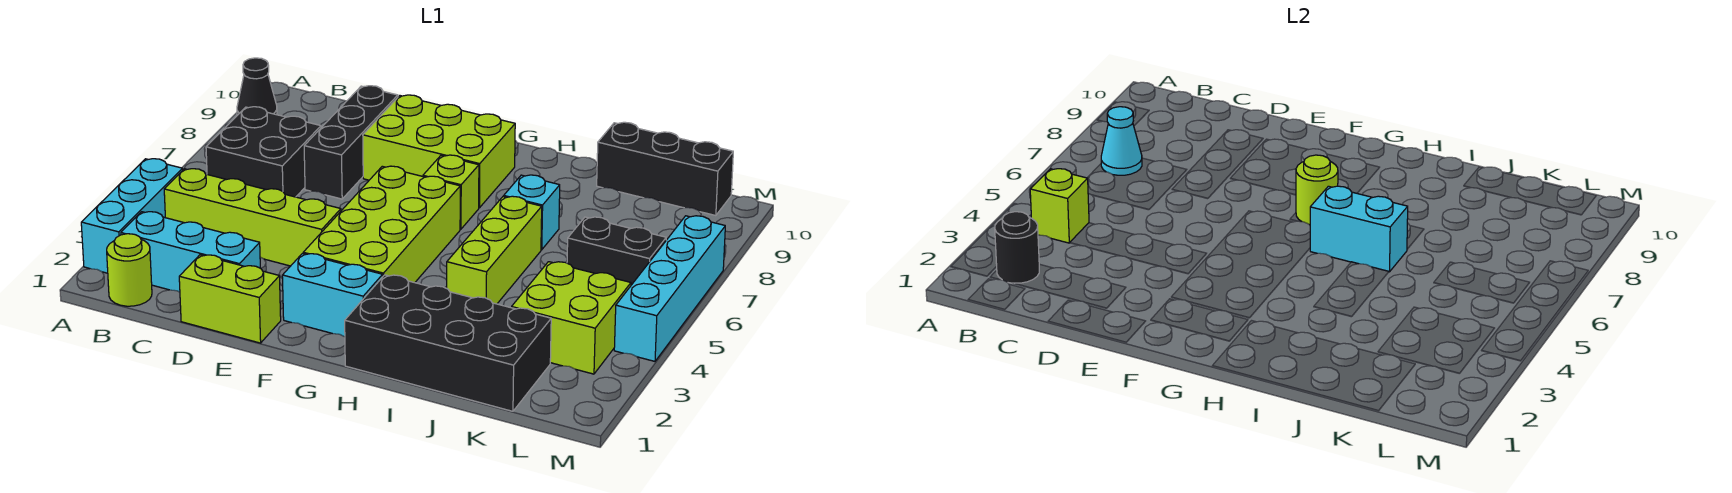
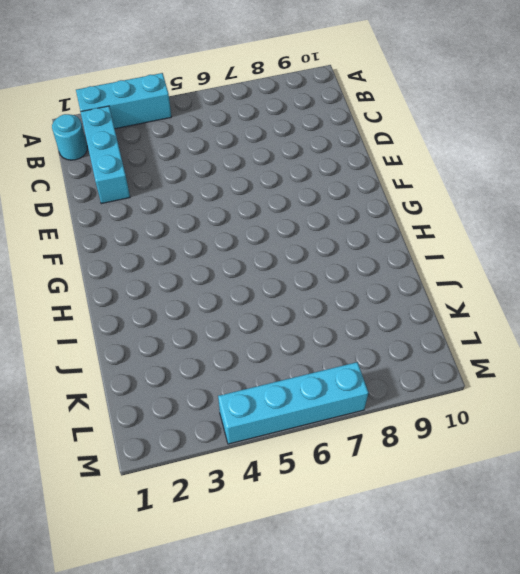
cyan round brick B1 level 1 -> lime round brick B1 level 1
none -> black cone A9 level 1
none -> lime brick B4:E4 level 1
none -> black brick B6:C7 level 1

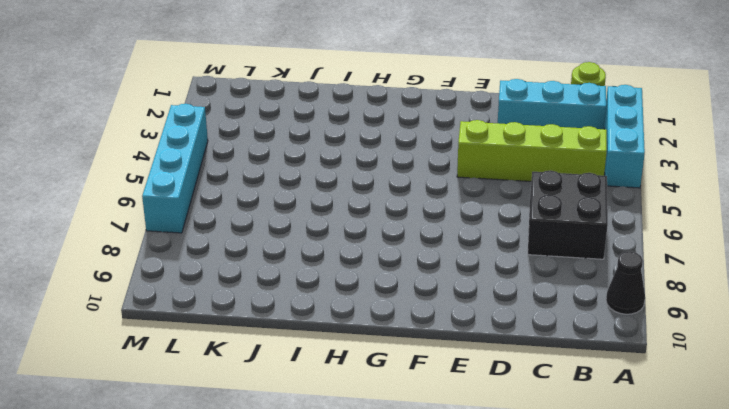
none -> lime brick D1:E1 level 1
none -> black brick D7:D9 level 1
none -> lime brick E8:G9 level 1

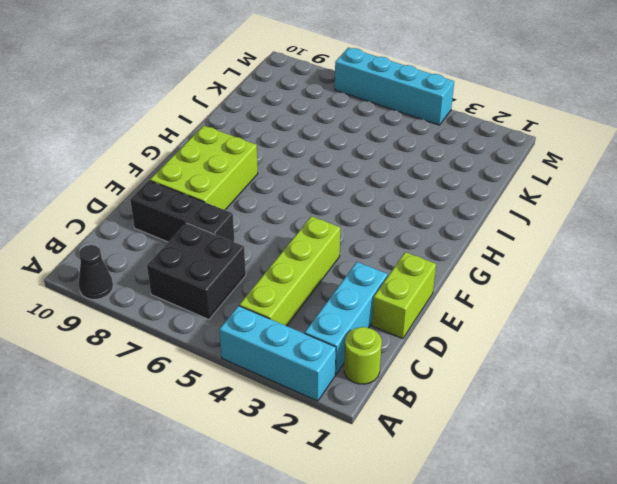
none -> cyan brick F2:G2 level 1
none -> lime brick F3:G6 level 1
none -> lime brick G7 level 1

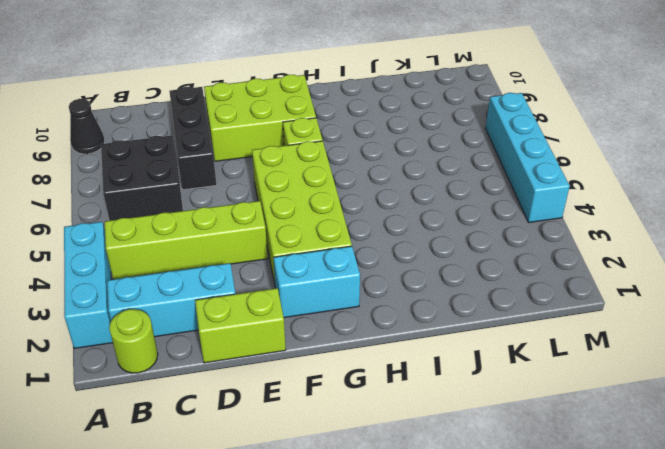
none -> black brick H1:K2 level 1
none -> lime brick I4:I6 level 1
none -> cyan brick I7 level 1

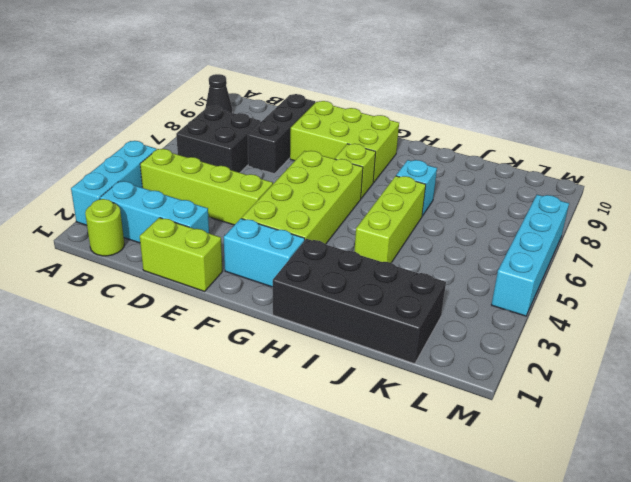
none -> black brick J10:L10 level 1
none -> lime brick K3:L4 level 1
none -> black brick K6:L6 level 1

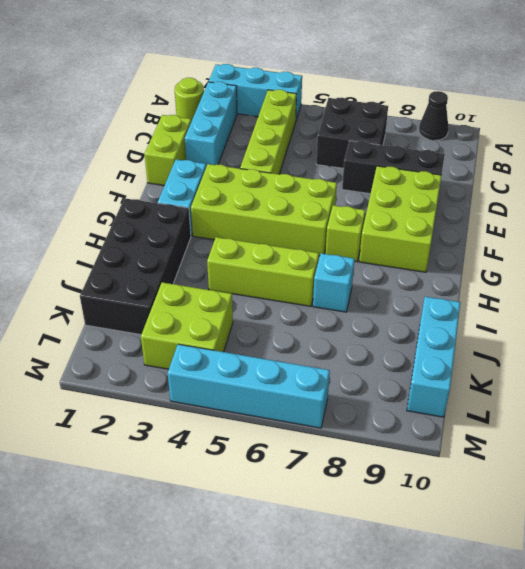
cyan brick J10:L10 level 1 -> black brick J10:L10 level 1
none -> black brick K6:L6 level 1
none -> black round brick B2 level 2
none -> lime brick B4 level 2

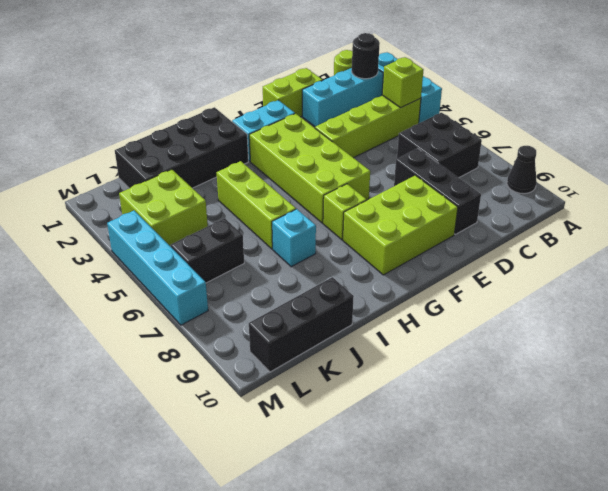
none -> cyan cone B7 level 2
none -> lime round brick G7 level 2
none -> cyan brick H6:I6 level 2

